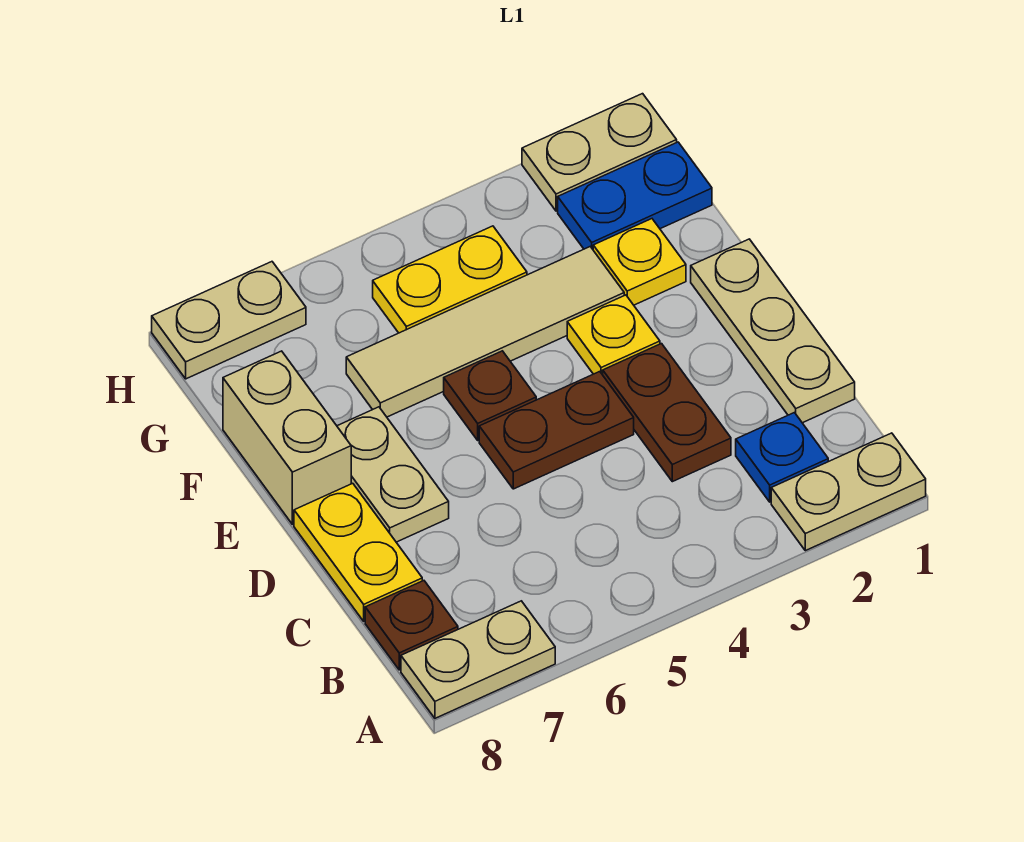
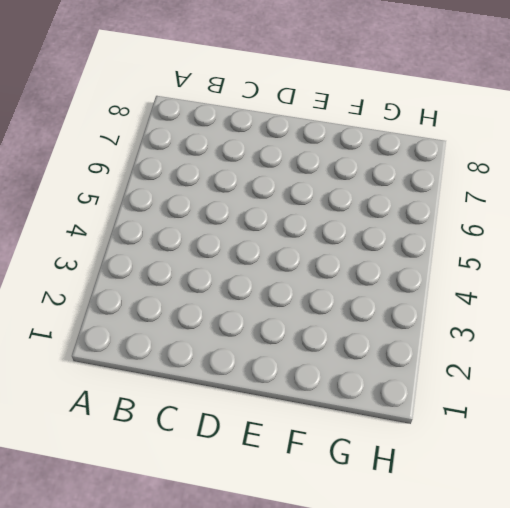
none -> tan plate A1:A2 level 1
none -> tan plate A7:A8 level 1
none -> blue plate B2 level 1

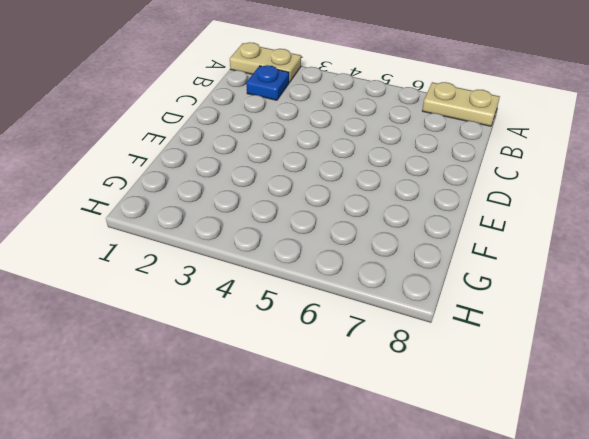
none -> brown plate B8 level 1
none -> tan plate C1:E1 level 1
none -> brown plate C3:D3 level 1

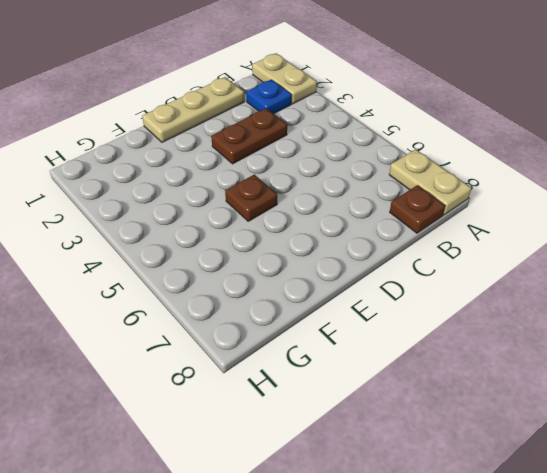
none -> yellow plate C8:D8 level 1
none -> brown plate D4:D5 level 1
none -> tan plate D7:E7 level 1

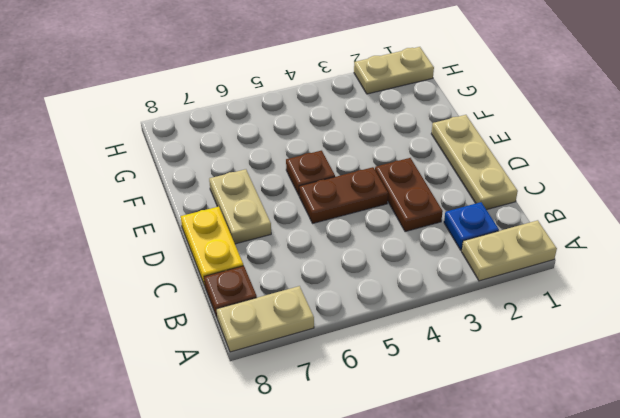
none -> yellow plate E3 level 1
none -> tan brick E8:F8 level 1
none -> yellow plate F2 level 1

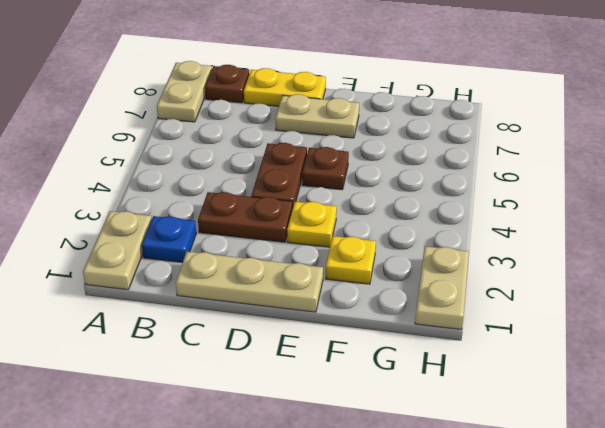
none -> tan brick E8:F8 level 1
none -> tan tile F3:F6 level 1
none -> blue plate G1:G2 level 1

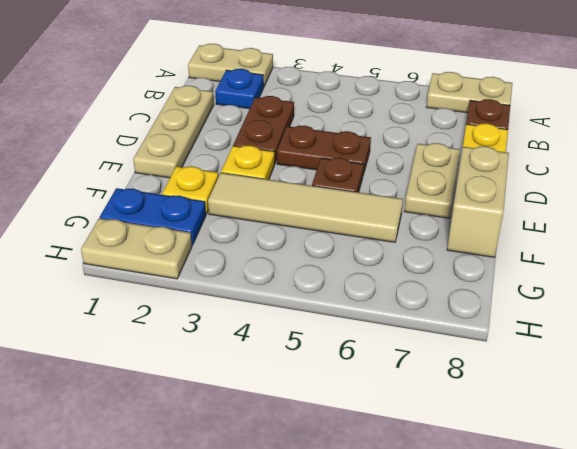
none -> yellow plate G4:G5 level 1
none -> tan plate H7:H8 level 1

